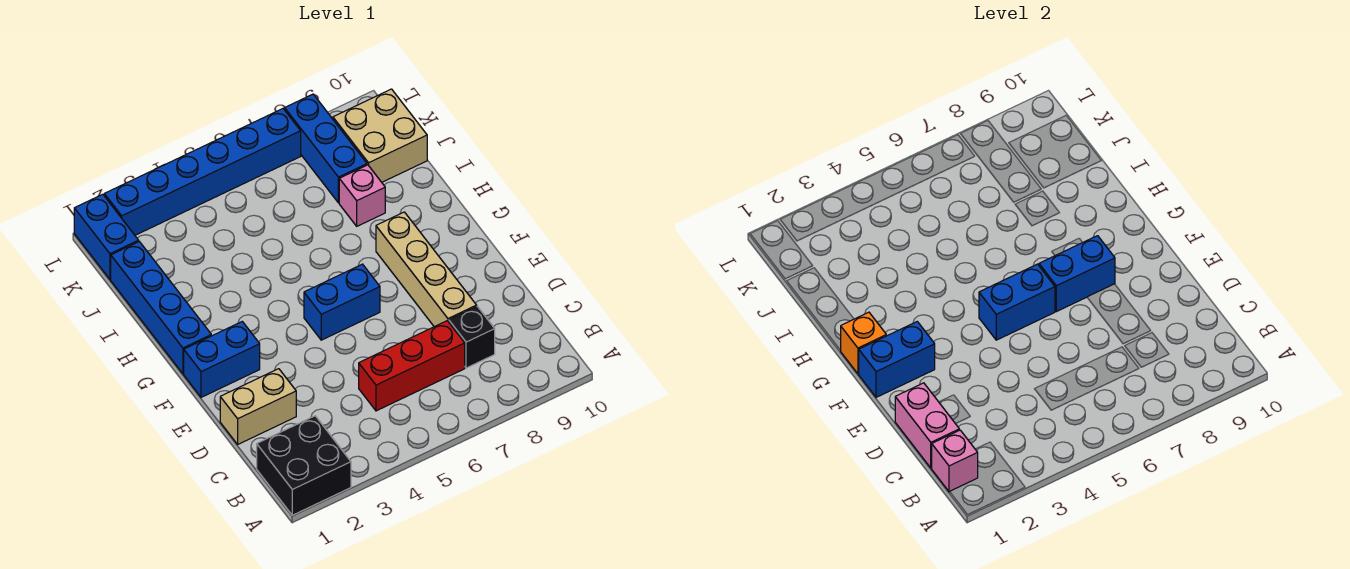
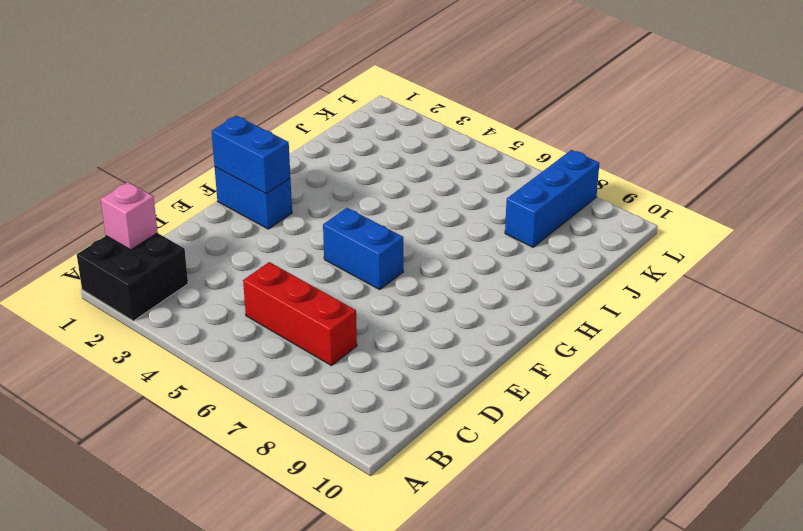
none -> black brick C8 level 1
none -> tan brick D1:D2 level 1
none -> tan brick D8:G8 level 1

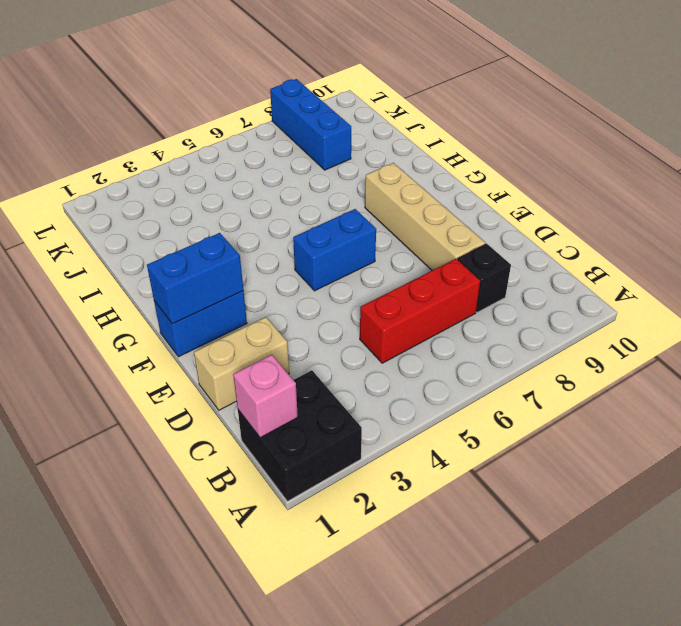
none -> blue brick G1:J1 level 1
none -> pink brick I8 level 1
none -> tan brick J9:K10 level 1

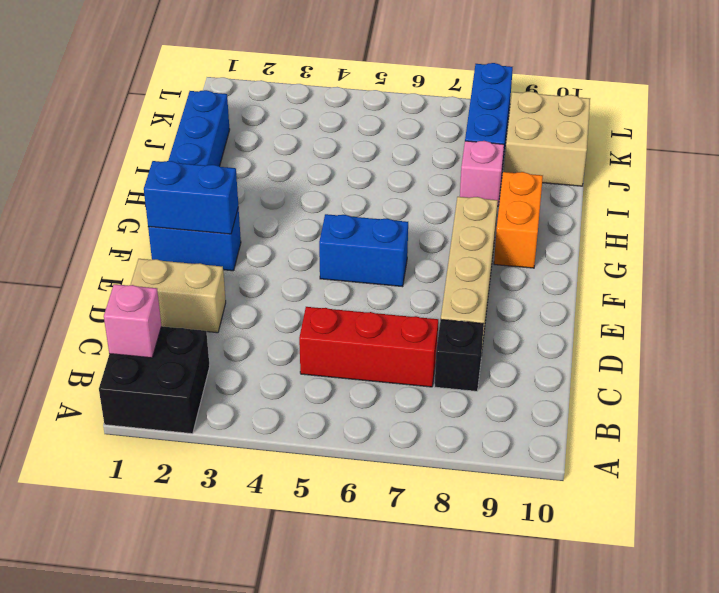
orange brick G9:H9 level 1 -> none
none -> blue brick K1:L1 level 1
none -> blue brick L2:L7 level 1
none -> pink brick C1:D1 level 2

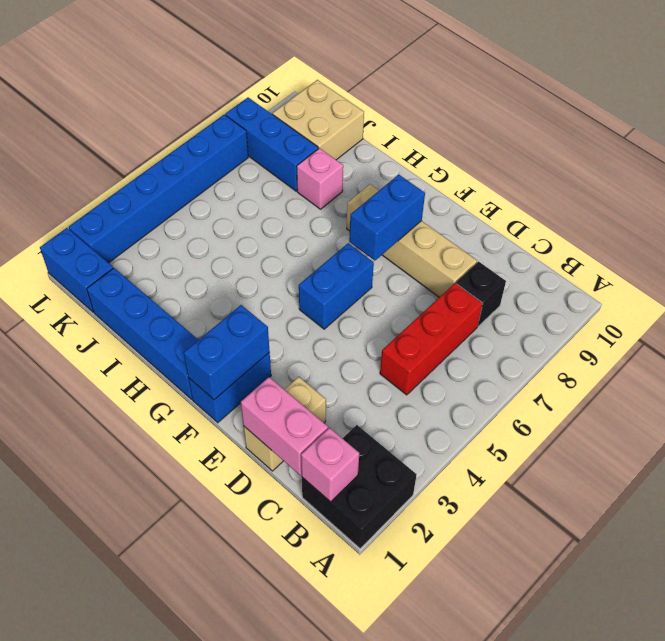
none -> blue brick F5:F6 level 2
none -> orange brick G1 level 2

